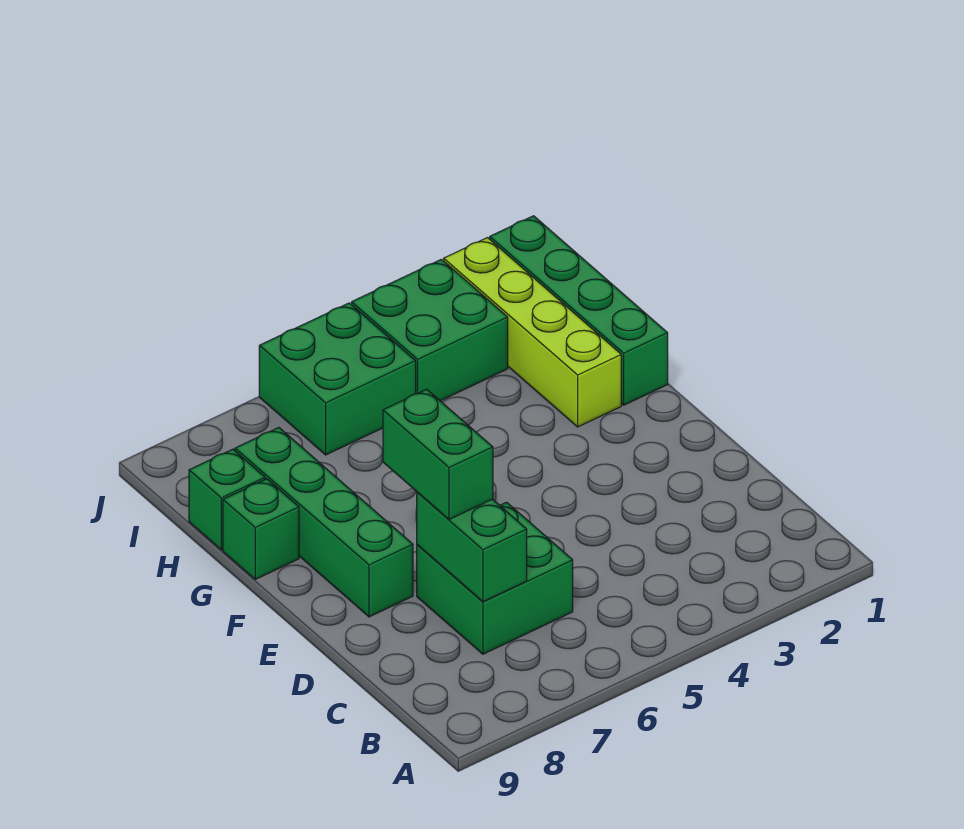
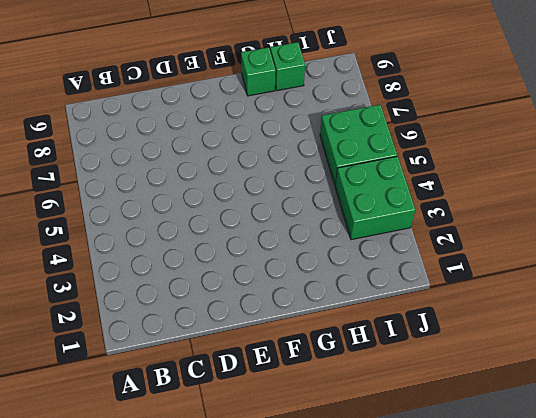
none -> green brick C6:D7 level 1
none -> green brick E8:H8 level 1

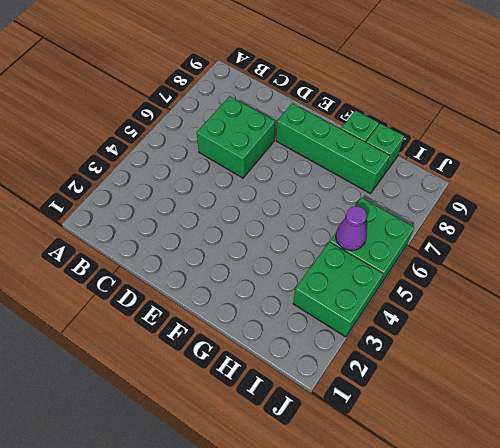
purple cone I5 level 2 -> none
none -> green brick G1:J1 level 1
none -> lime brick G2:J2 level 1

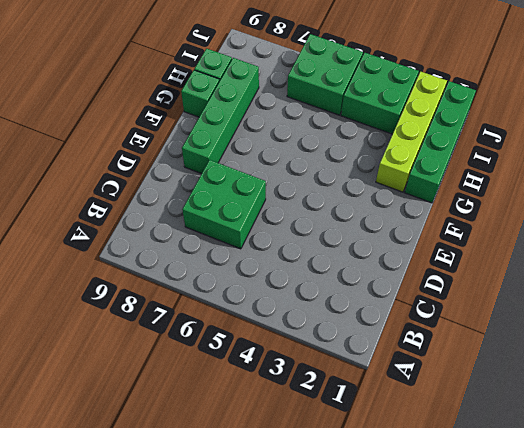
none -> green brick C7:D7 level 2
none -> green brick D7:E7 level 3

